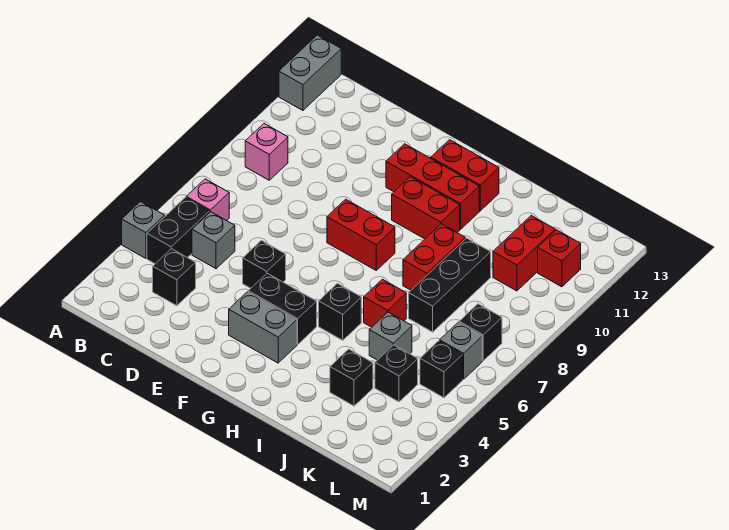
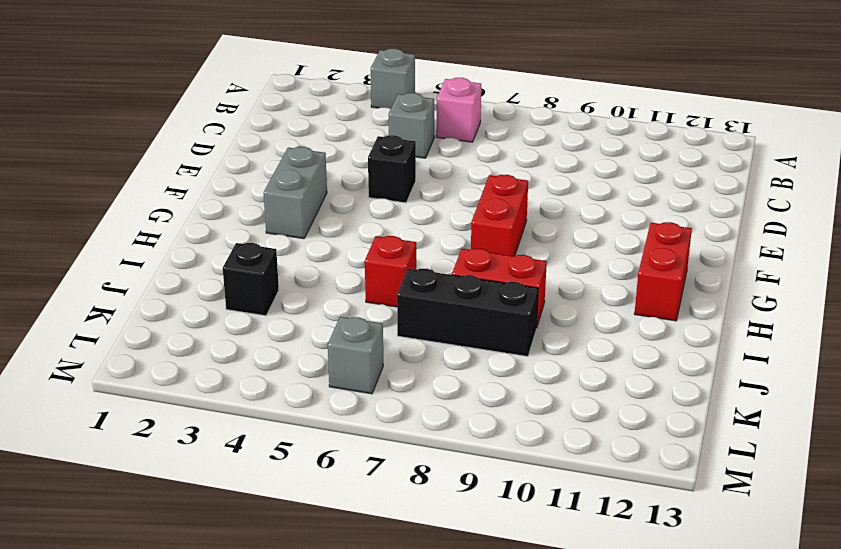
none -> grey brick A12:A13 level 1
none -> black brick B4:B5 level 1
none -> pink brick B9 level 1

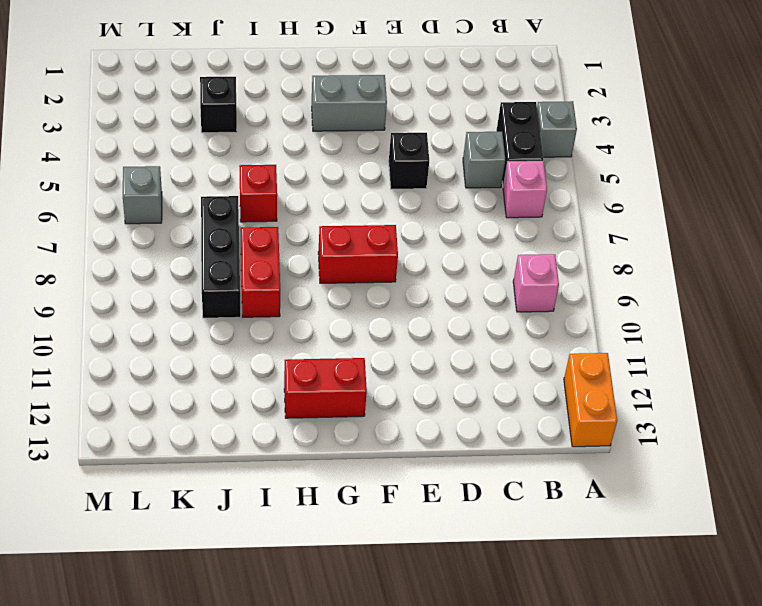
orange brick A12:A13 level 1 -> grey brick A12:A13 level 1
none -> black brick C3 level 1
none -> black brick F4:G4 level 1
none -> red brick F11:H11 level 1

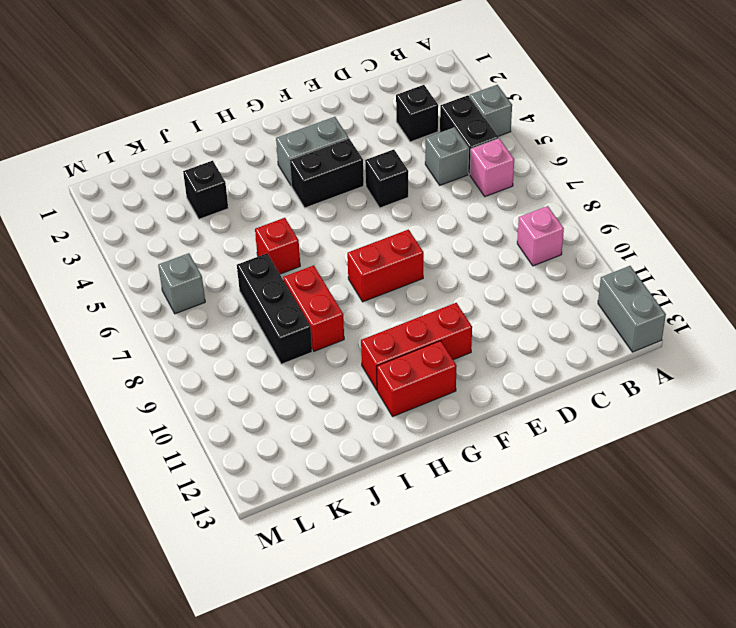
none -> red brick G10:H10 level 1
none -> black brick H5 level 1
none -> grey brick J5 level 1

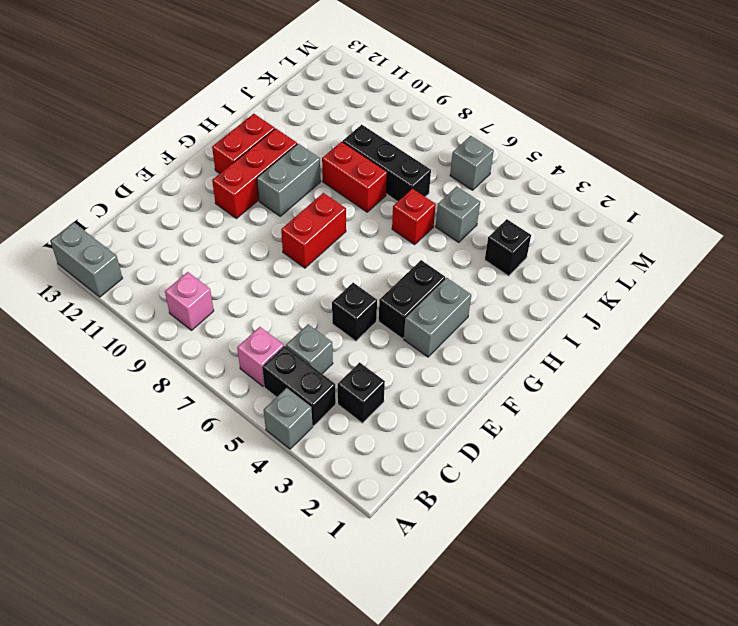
grey brick G10:H10 level 1 -> red brick G10:H10 level 1
none -> black brick H5 level 1
none -> black brick K4 level 1
none -> red brick K10:K11 level 1

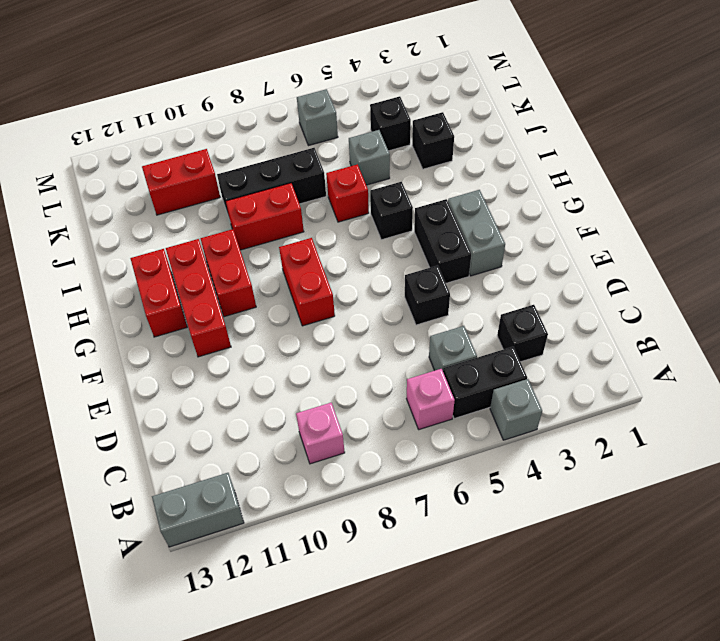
none -> black brick L5 level 1
none -> black brick L7 level 1
none -> red brick L11 level 1

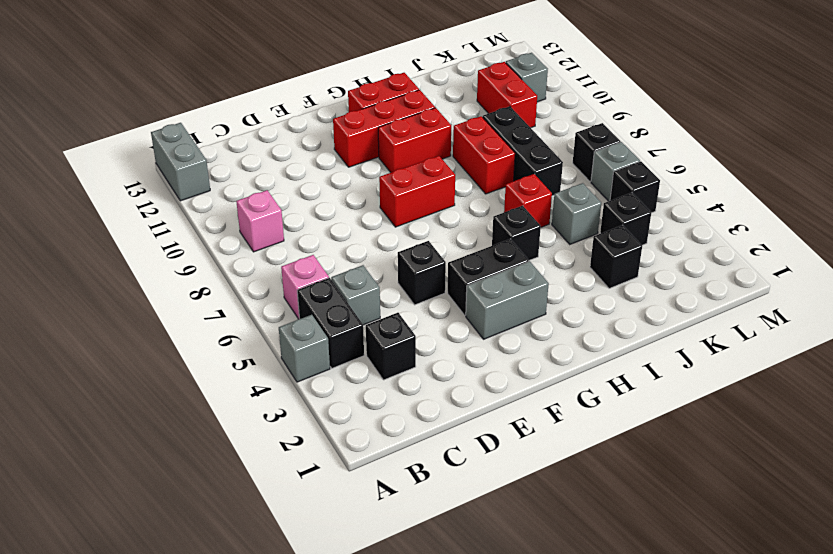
grey brick L11 level 1 -> red brick L11 level 1

